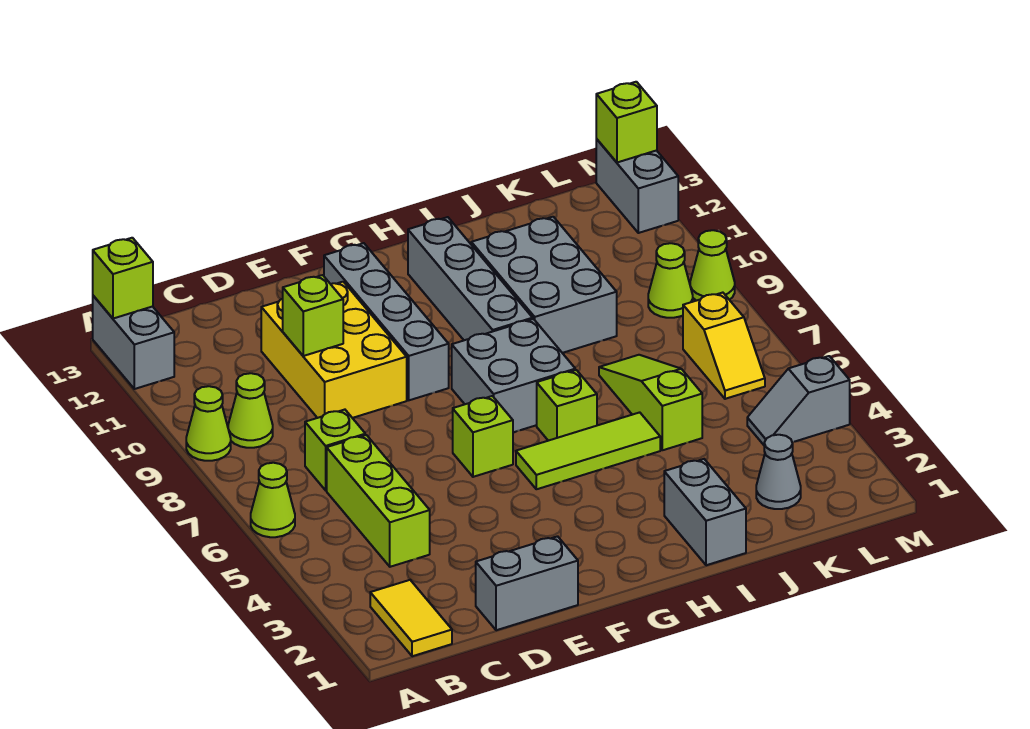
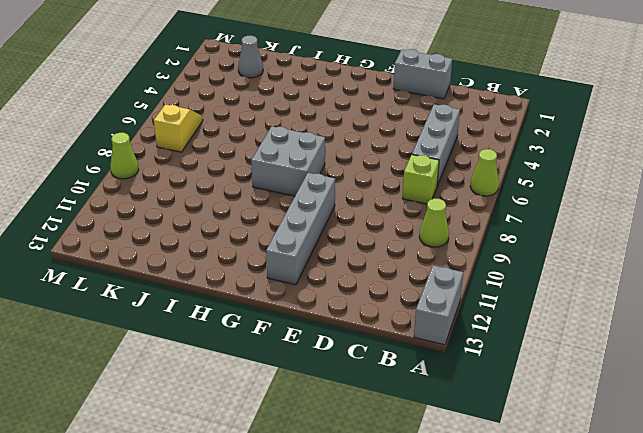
grey brick C4:C6 level 1 -> lime brick C4:C6 level 1
none -> lime cone A9 level 1
none -> yellow tile B1:B2 level 1
none -> yellow brick D9:E11 level 1

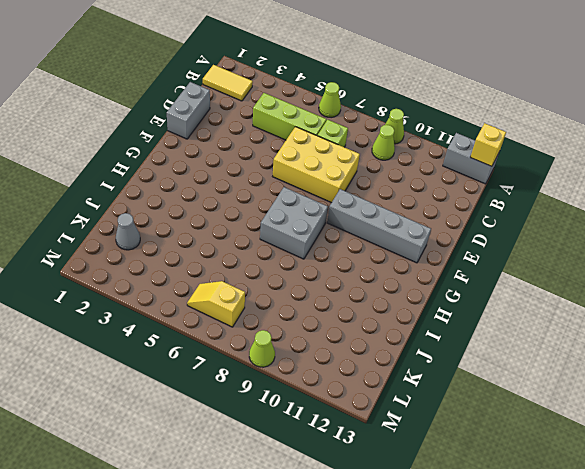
yellow brick A13 level 2 -> lime brick A13 level 2
yellow brick D6:E8 level 1 -> yellow brick D9:E11 level 1
none -> lime brick F6 level 1
none -> lime tile G5:I5 level 1
none -> lime brick H6 level 1

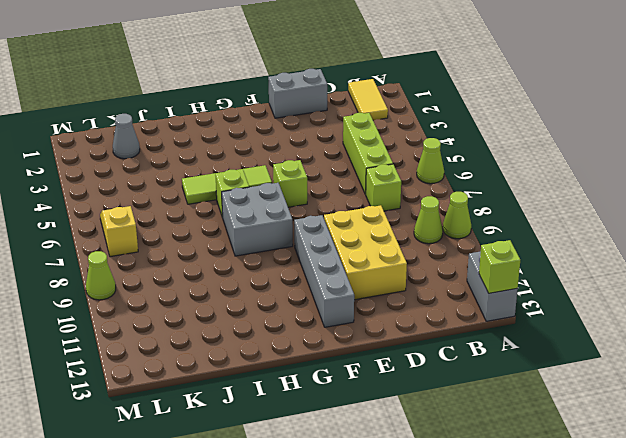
none -> grey brick H9:H12 level 1
none -> grey brick I1:I2 level 1
none -> grey brick I9:J11 level 1

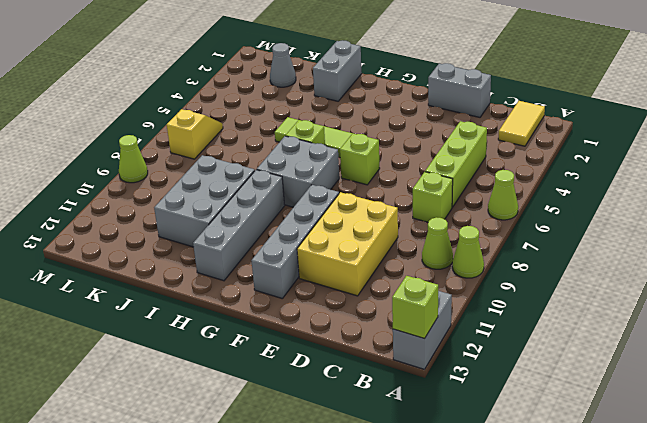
none -> lime slope J5:J7 level 1 top 5
none -> grey slope L4:M4 level 1 top M
none -> lime cone L9 level 1

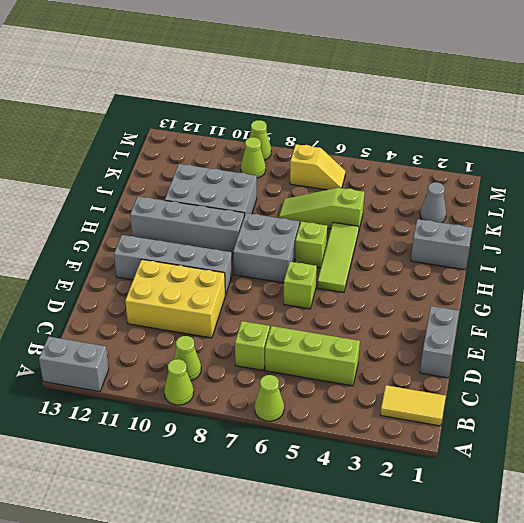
none -> grey slope L4:M4 level 1 top M
none -> grey brick M12:M13 level 1
none -> lime brick A13 level 2

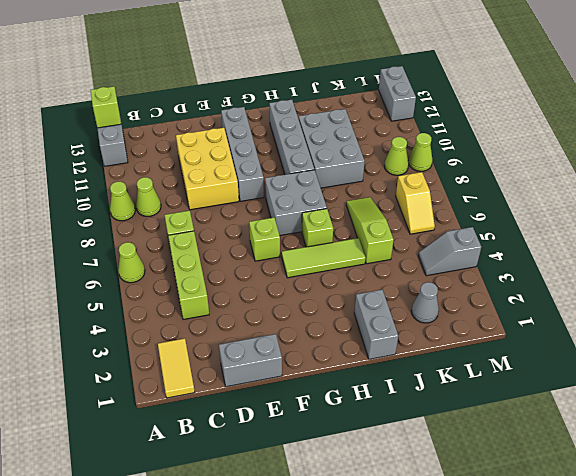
none -> lime brick D10 level 2
none -> lime brick M13 level 2

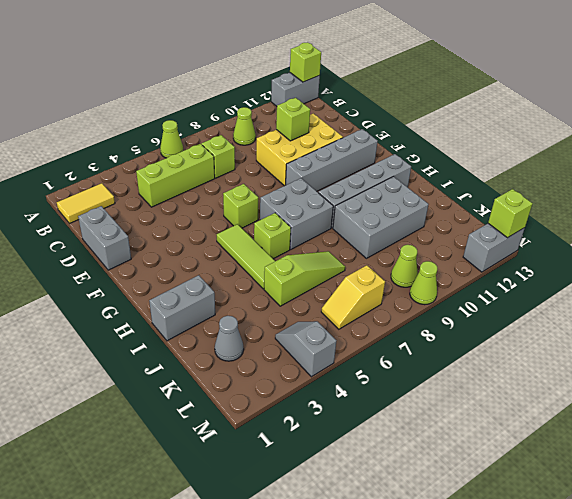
none -> lime cone A9 level 1

